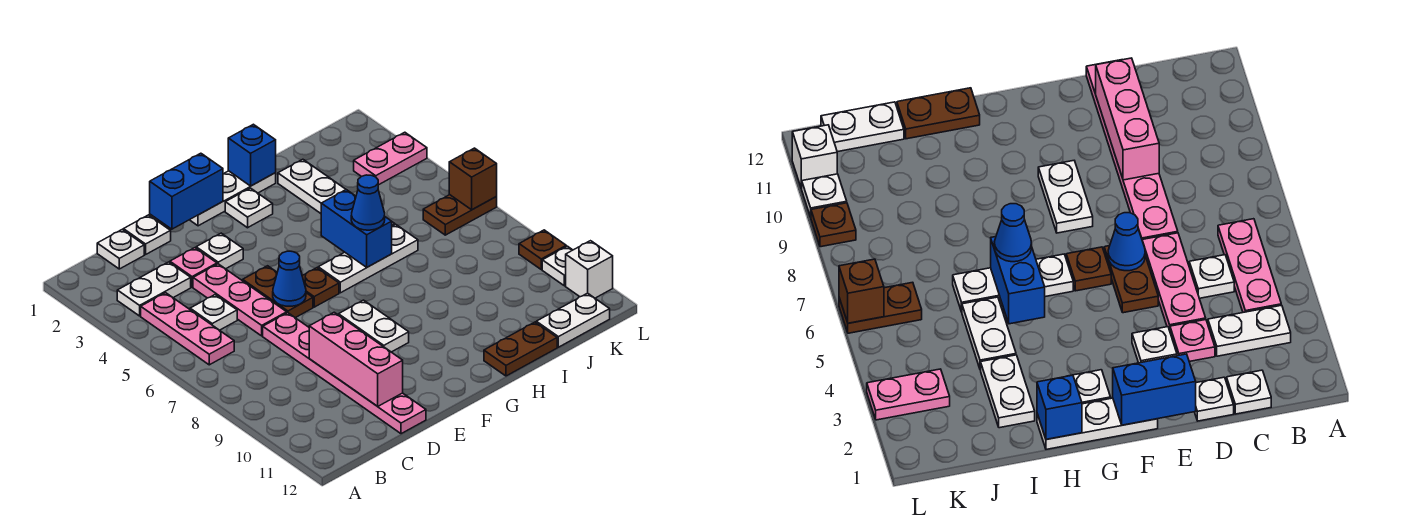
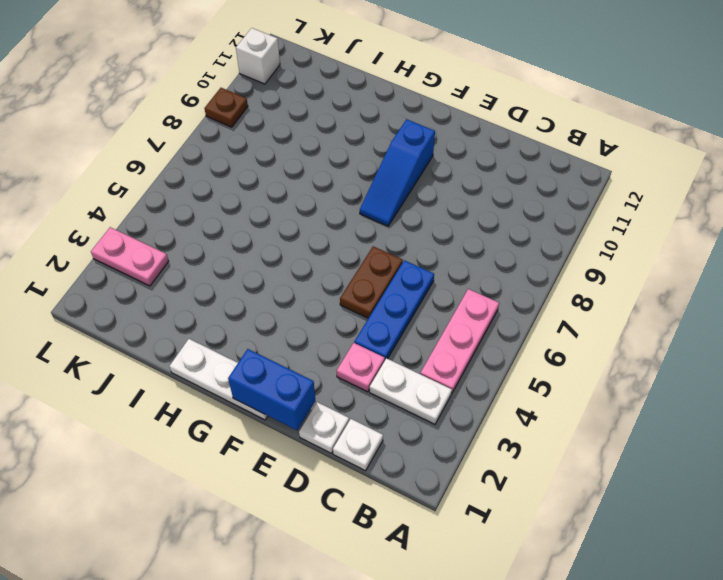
blue plate D4:D6 level 1 -> pink plate D4:D6 level 1
blue slope F8:F10 level 1 top 10 -> white plate F8:F9 level 1
none -> white plate C5 level 1
none -> pink plate D7:D12 level 1
none -> white plate E3 level 1
none -> brown plate F6 level 1

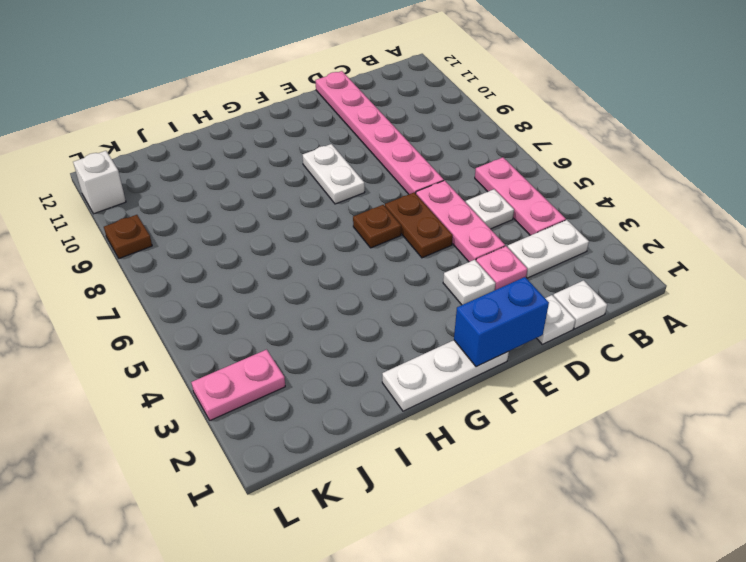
none -> white plate G2 level 1
none -> white plate G6:I6 level 1
none -> brown plate H12:I12 level 1
none -> white plate I2:I3 level 1

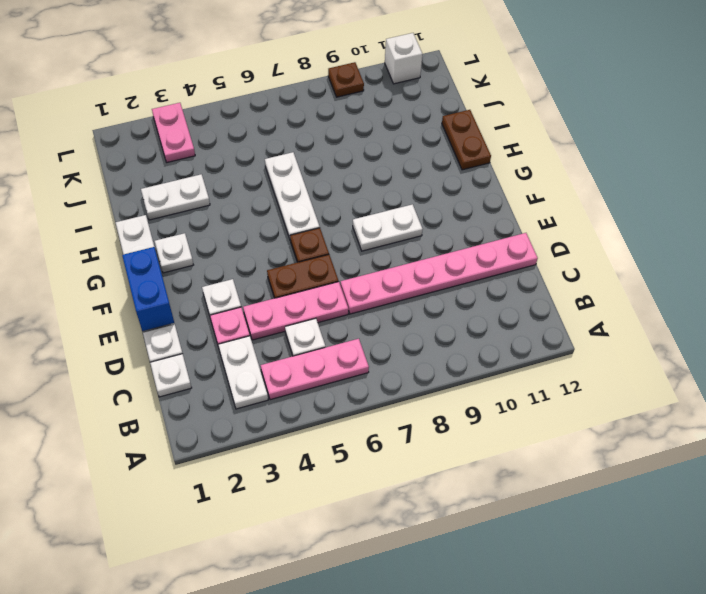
none -> white plate I4:I5 level 1
none -> white plate J12:K12 level 1
none -> brown plate K6:L6 level 1
none -> white plate L10 level 1

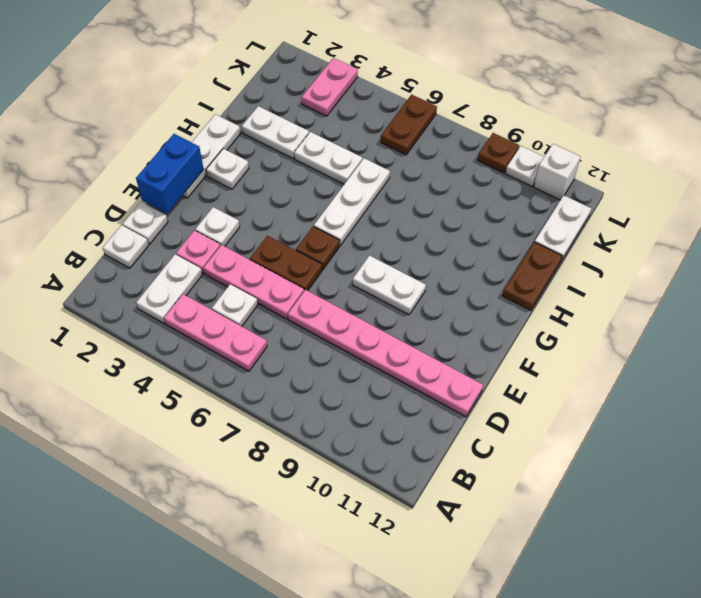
none -> pink brick D9:D11 level 2
none -> blue cone E6 level 2
none -> blue brick H1 level 2
none -> blue brick H5:H6 level 2

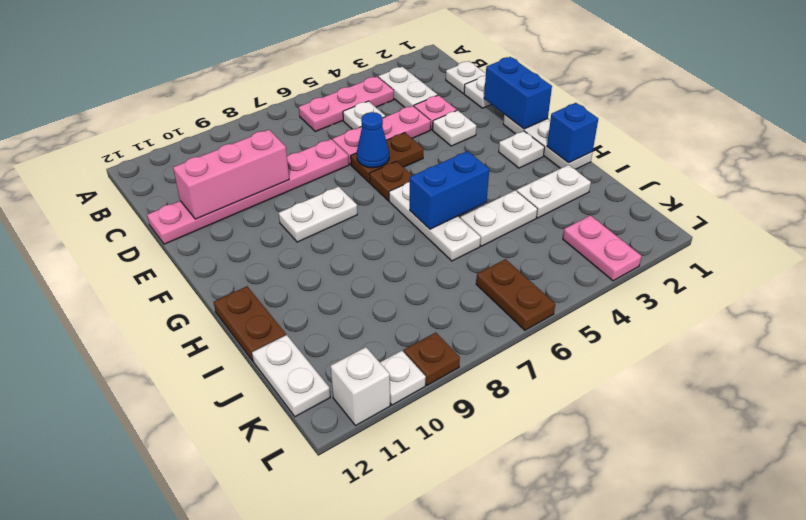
none -> brown brick L6 level 2
none -> blue cone H6 level 3

